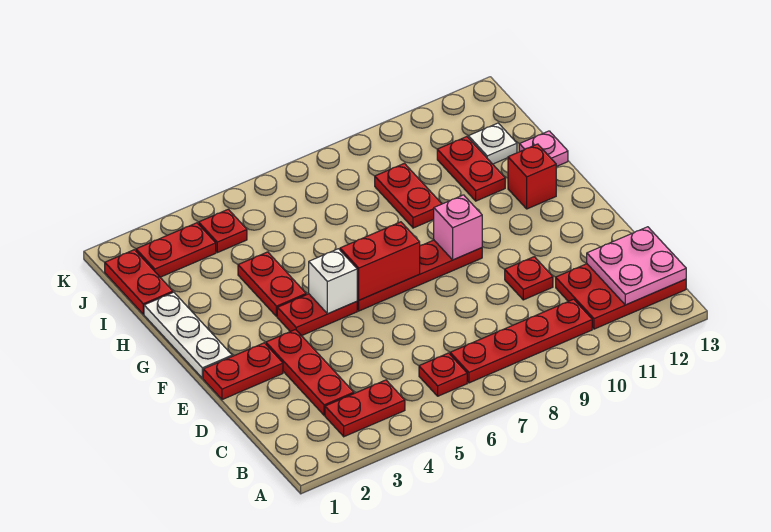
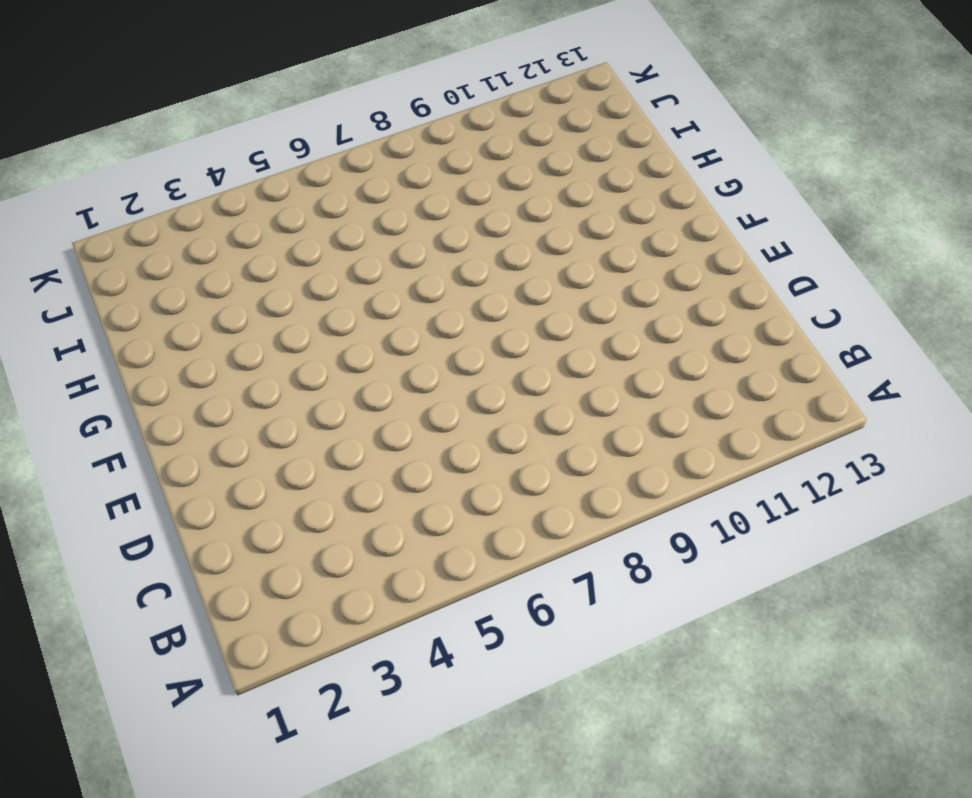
none -> red plate B3:B4 level 1
none -> red plate B6 level 1
none -> red plate B7:B10 level 1

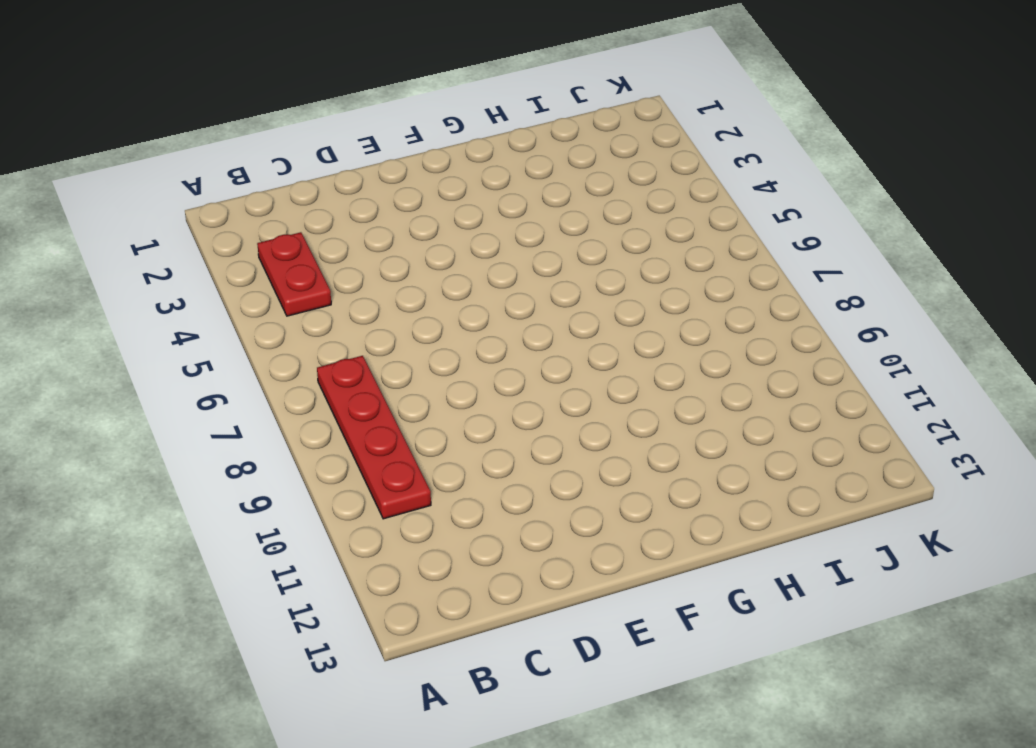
none -> red plate B6 level 1
none -> red plate B11:C13 level 1
none -> red plate C3:E3 level 1

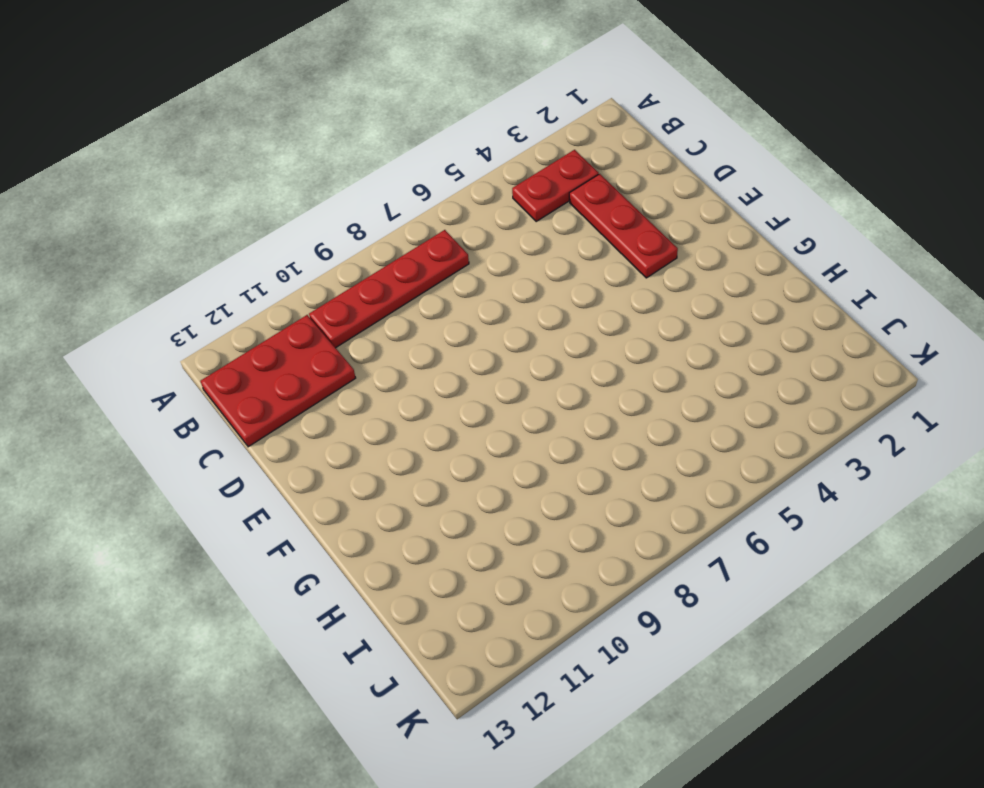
none -> red plate B6 level 1
none -> red plate D10 level 1
none -> red plate E1:E2 level 1

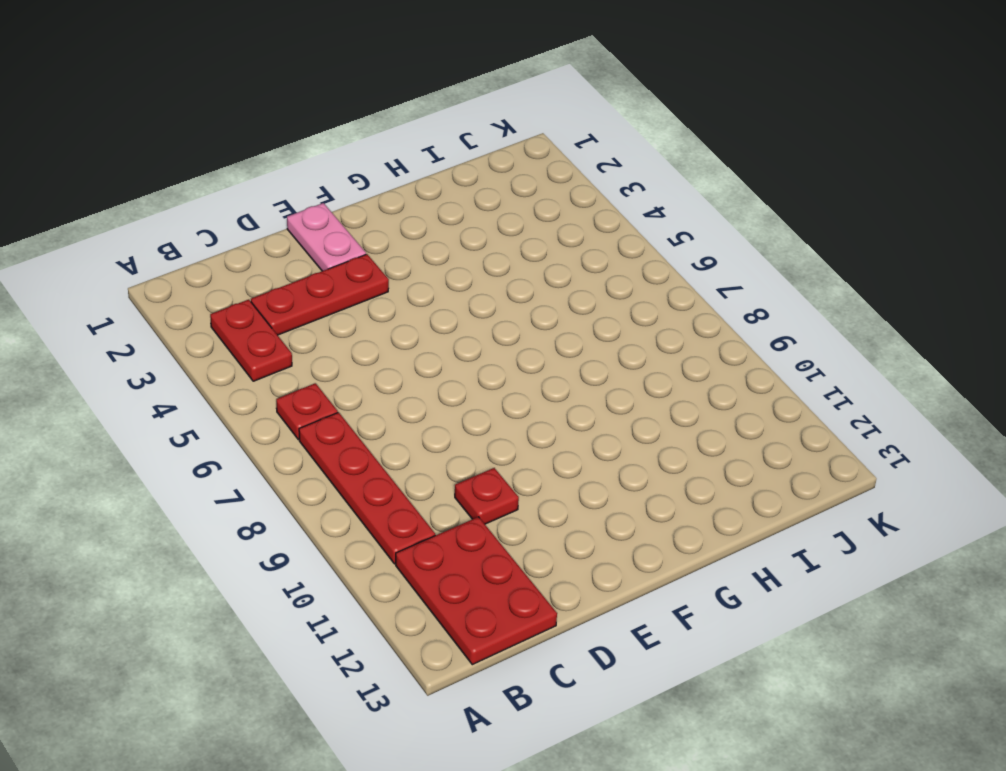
pink plate E1:E2 level 1 -> red plate E1:E2 level 1
none -> white plate F1:H1 level 1
none -> red plate F4:F5 level 1
none -> red plate F6:F9 level 1

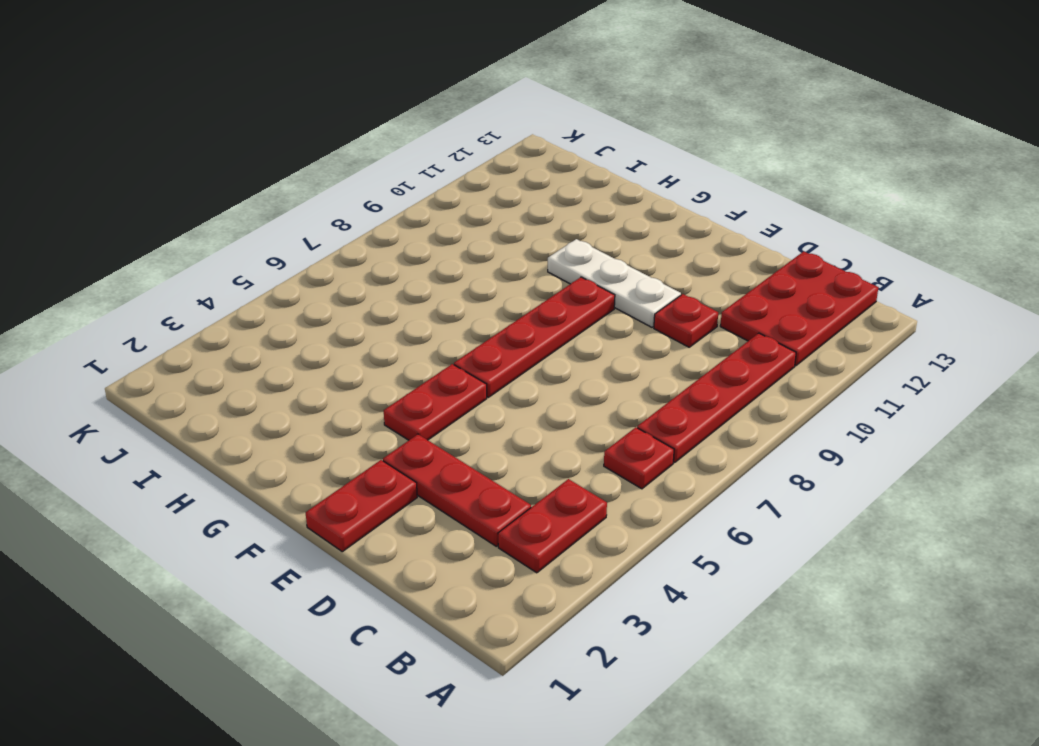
white plate E10:G10 level 1 -> white plate F1:H1 level 1
none -> red plate G4:H4 level 1
none -> red brick G12 level 1
none -> red plate H9:I9 level 1

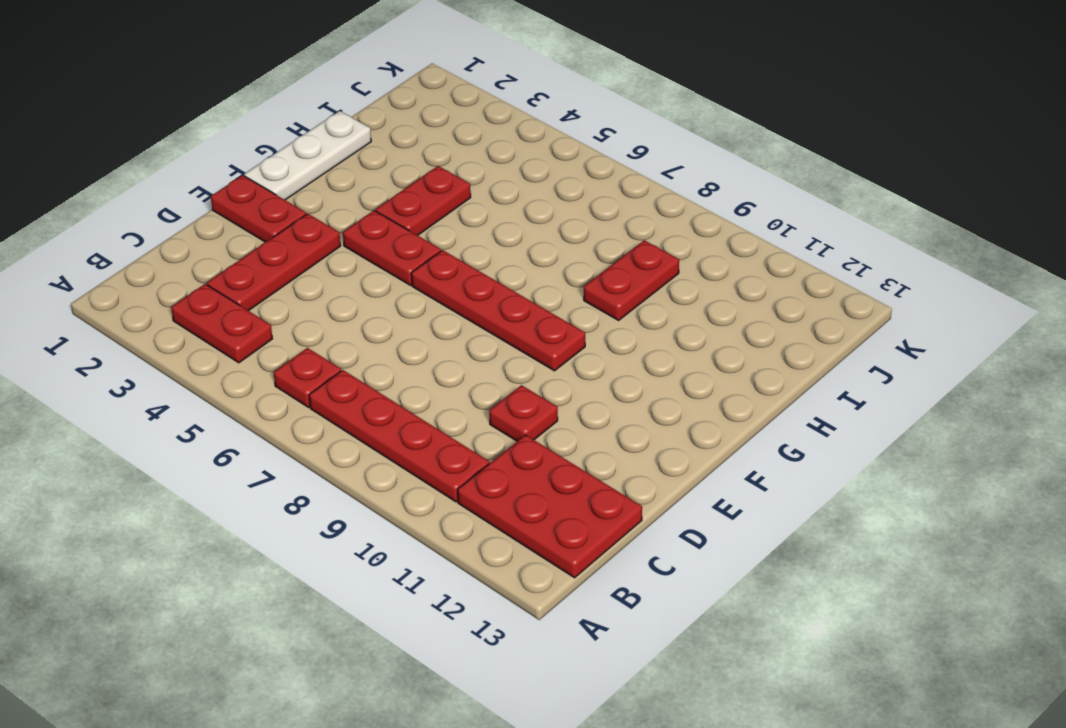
none -> red brick G12 level 1
none -> red plate H11:I11 level 1
none -> pink plate H13 level 1

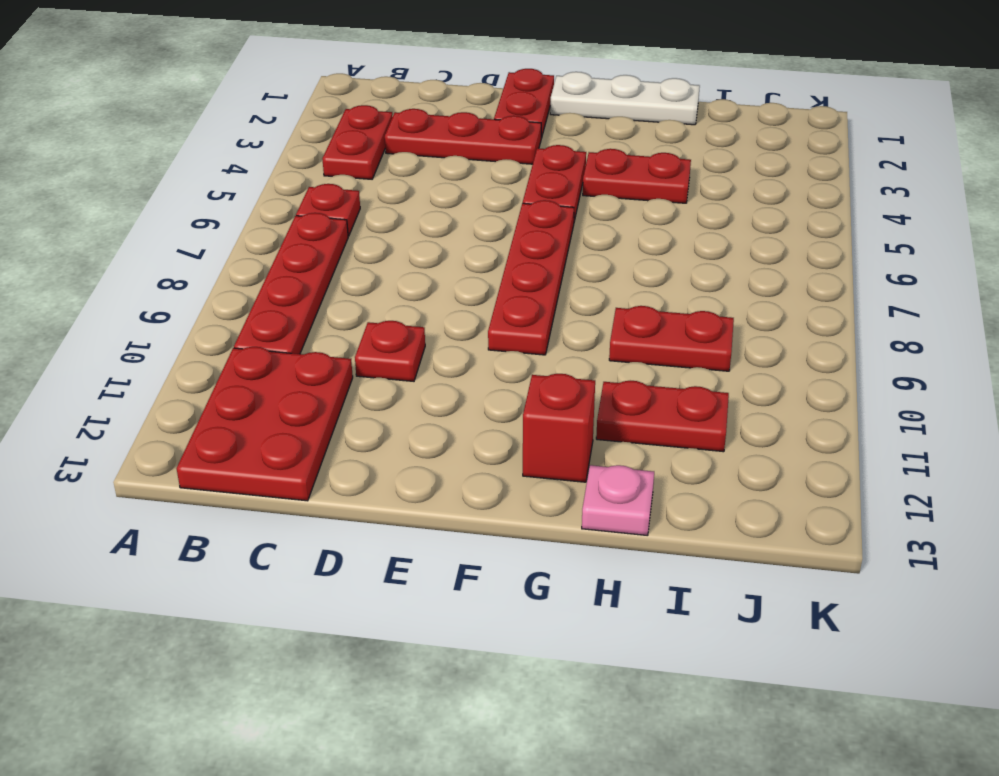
none -> red plate I1:J1 level 1
none -> white plate I12 level 1
none -> red plate J2:J3 level 1

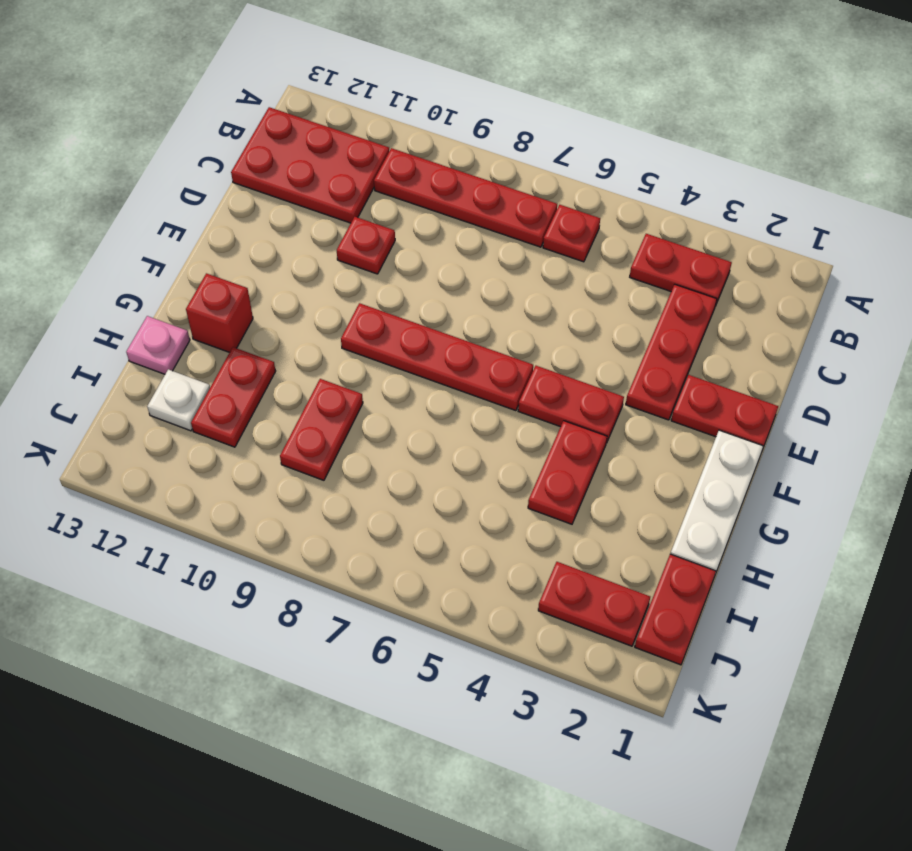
none -> red plate J4 level 1
none -> pink plate B12:C13 level 2
none -> white brick F5 level 2

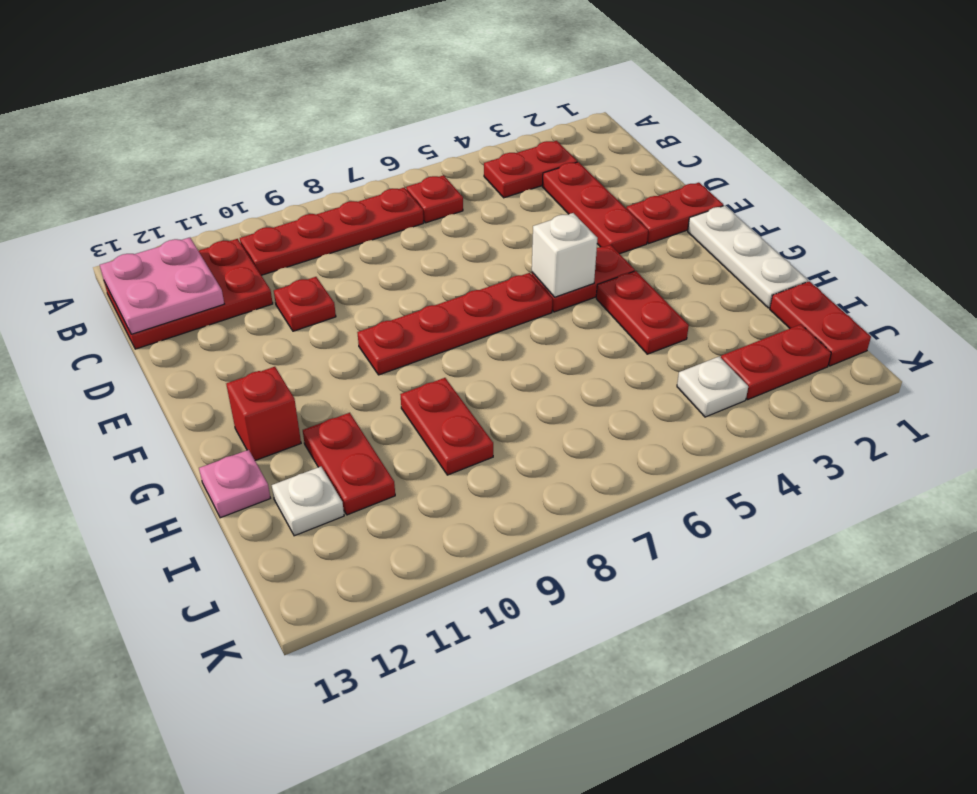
white plate J4 level 1 -> red plate J4 level 1
none -> red brick F6:F7 level 2
none -> pink brick F9 level 2

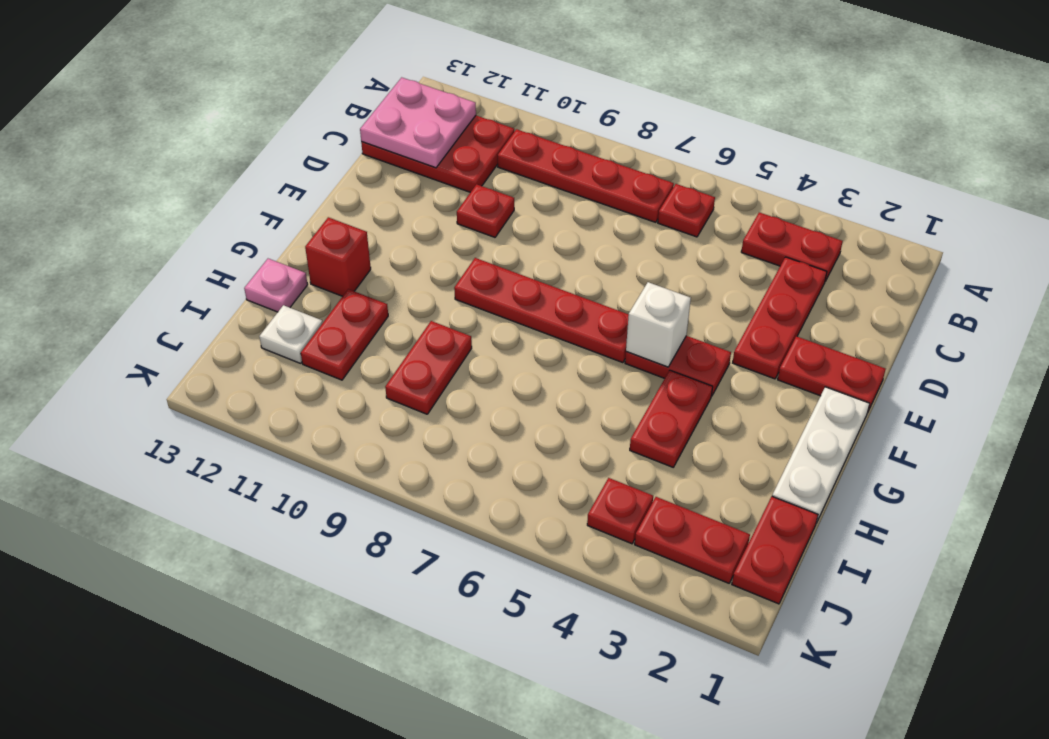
none -> red brick F6:F7 level 2
none -> pink brick F9 level 2

